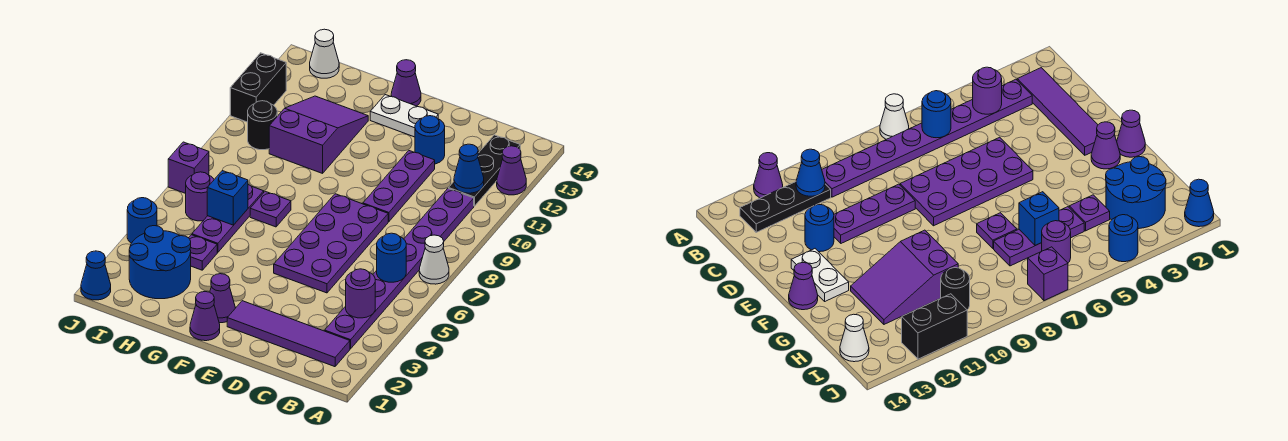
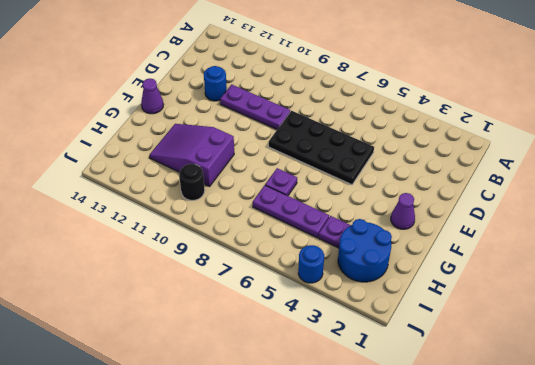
black plate D5:E8 level 1 -> purple plate D5:E8 level 1
none -> white cone A7 level 1
none -> purple cone A12 level 1
none -> purple tile B2:E2 level 1

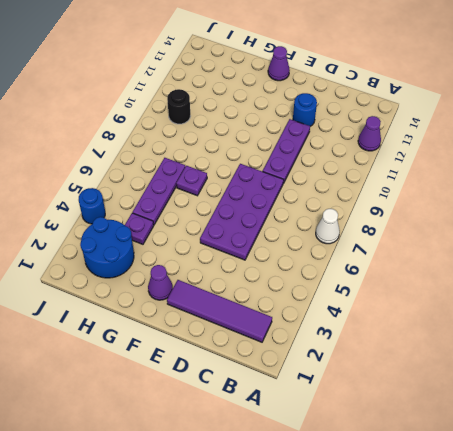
none -> purple plate B3:B10 level 1
none -> black plate B11:B13 level 1
none -> white plate E13:F13 level 1

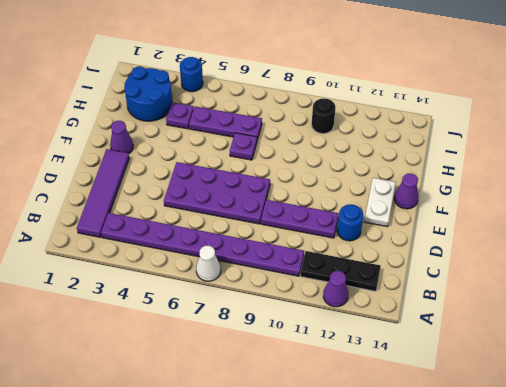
none -> purple cone F1 level 1
none -> purple slope G10:H12 level 1 top 10
none -> purple round brick I6 level 1

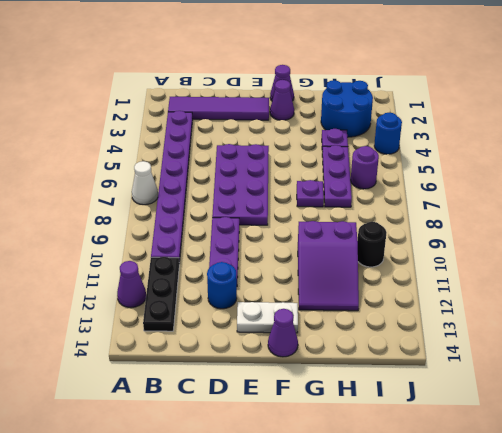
none -> white cone I14 level 1
none -> blue cone J1 level 1
none -> purple brick J7 level 1

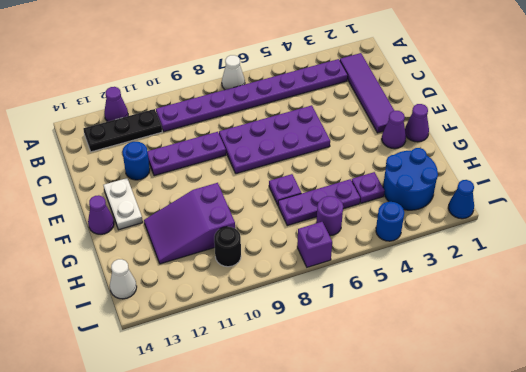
none -> black brick J11:J12 level 1
none -> purple round brick B4 level 2
none -> blue round brick B6 level 2

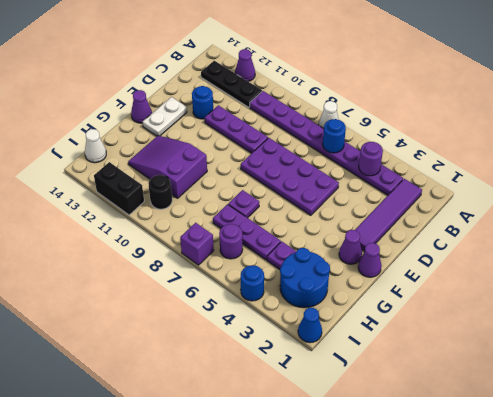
none -> blue cone B11 level 2
none -> blue brick H6 level 2

